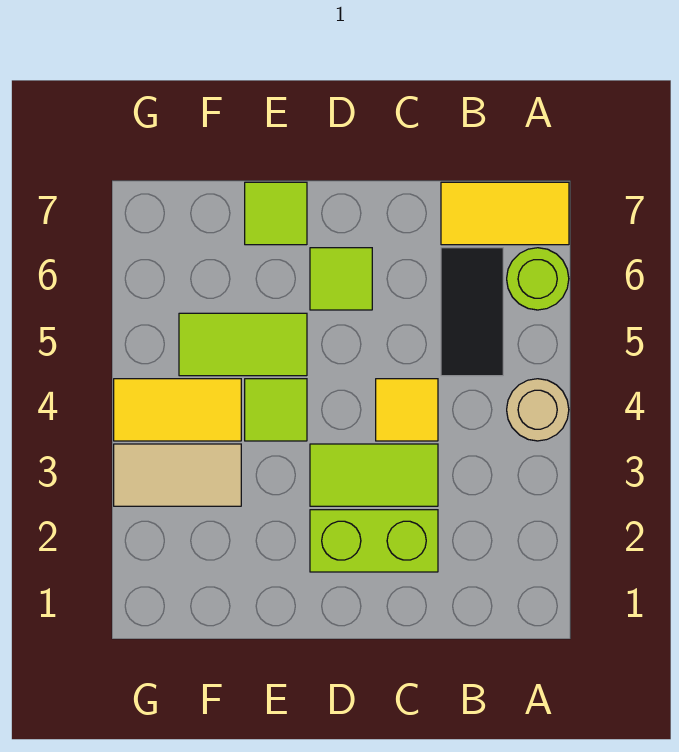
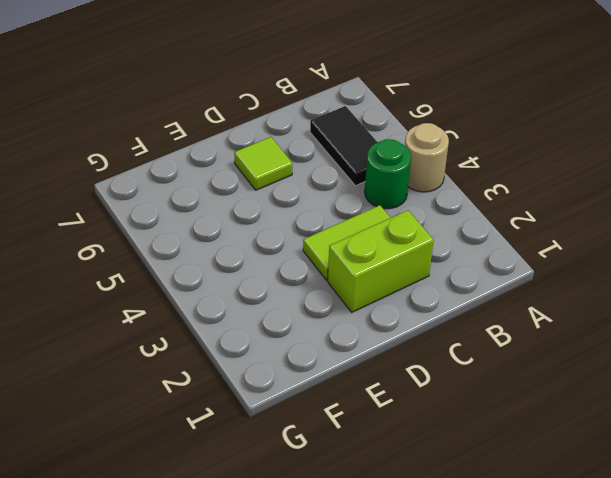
green round brick B4 level 1 -> none
none -> lime round brick A6 level 1
none -> yellow tile A7:B7 level 1
none -> yellow tile C4 level 1

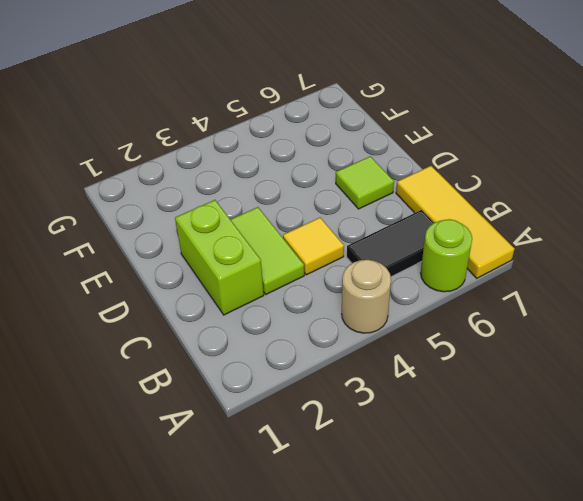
yellow tile A7:C7 level 1 -> yellow tile A7:B7 level 1
none -> lime tile E4 level 1
none -> lime tile E5:F5 level 1
none -> lime tile E7 level 1

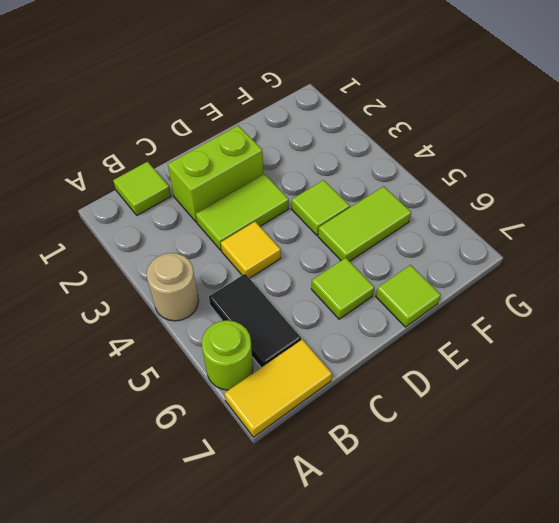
lime tile B1 level 1 -> none
none -> tan tile F3:G3 level 1
none -> yellow tile F4:G4 level 1

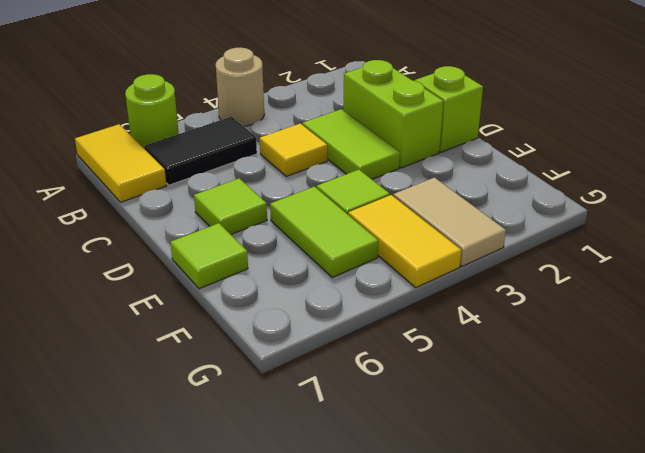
lime brick D1 level 1 -> none

